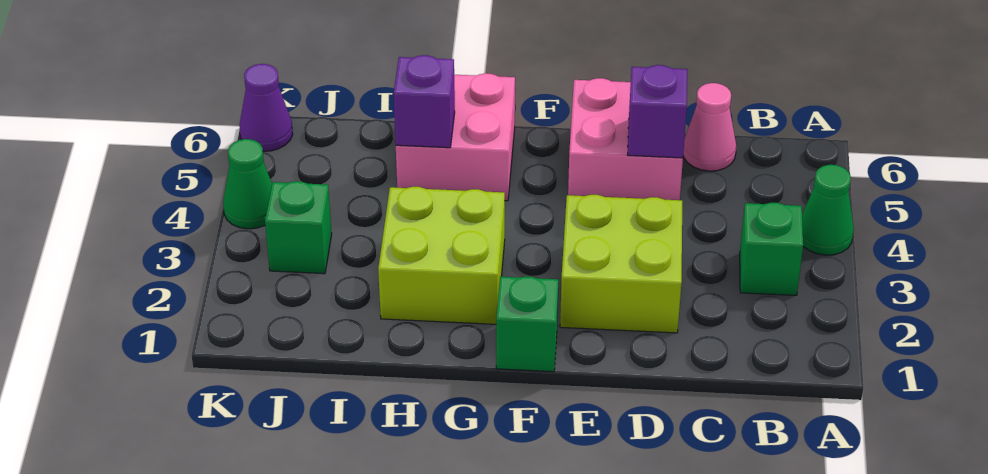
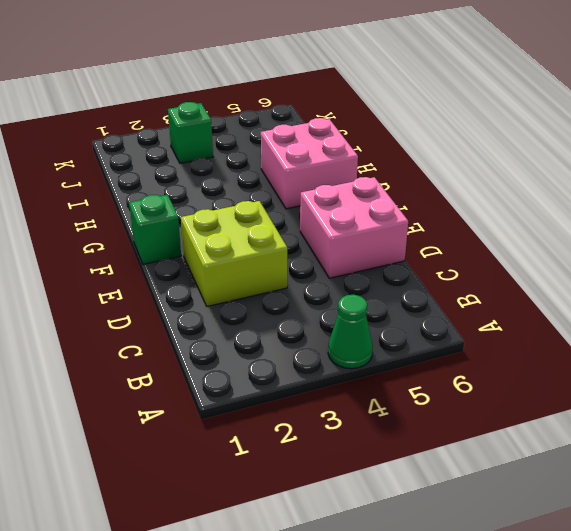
none -> green brick B3 level 1
none -> pink cone C6 level 1
none -> lime brick G2:H3 level 1

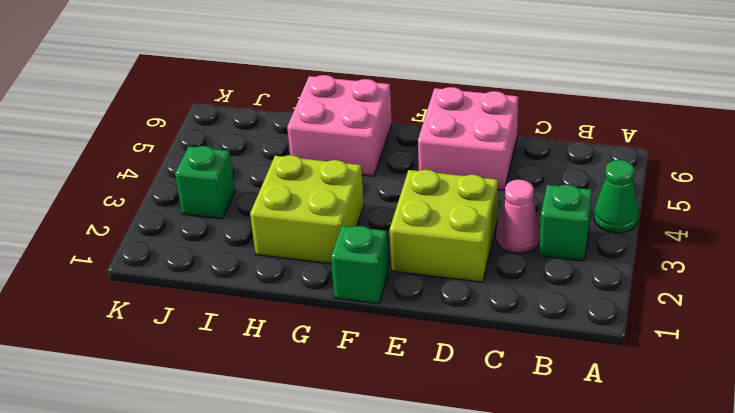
pink cone C3 level 1 -> pink cone C6 level 1
none -> green cone K4 level 1
none -> purple cone K6 level 1
none -> purple brick D5 level 2

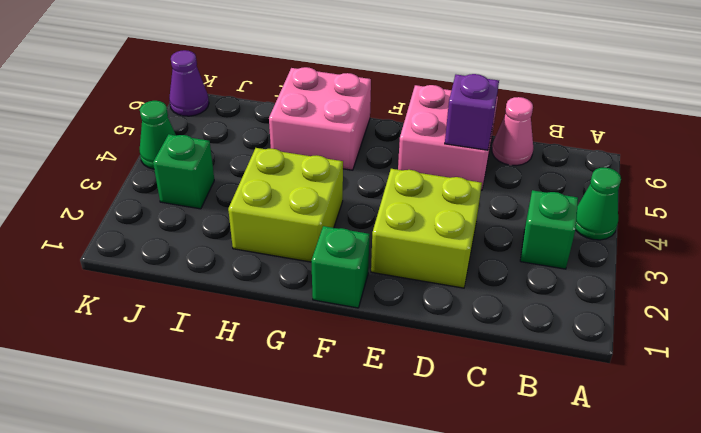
none -> purple brick H5 level 2

